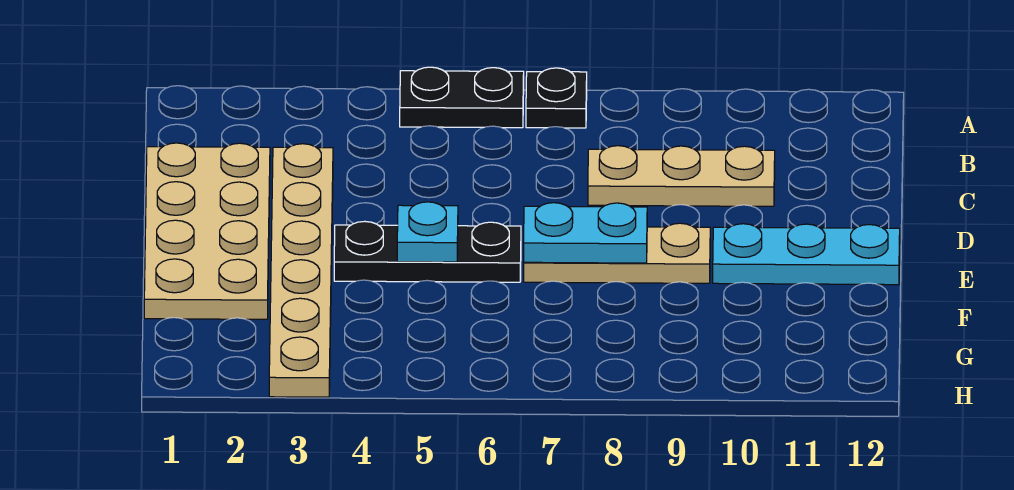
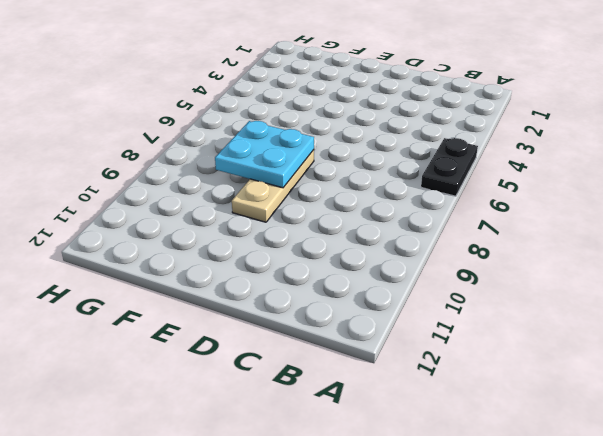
cyan plate E7:F8 level 2 -> cyan plate E7:E8 level 2
none -> black plate A7 level 1
none -> tan plate C1:F2 level 1

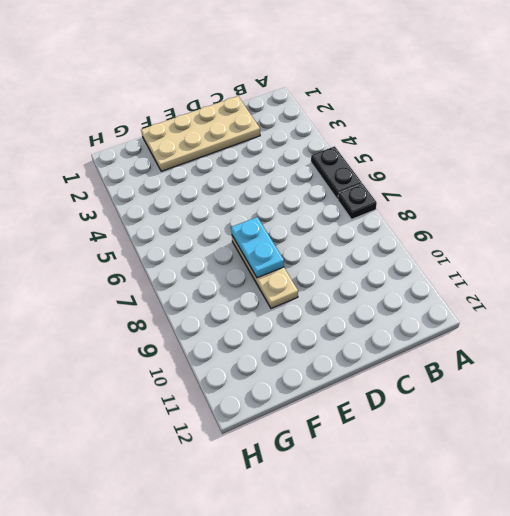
none -> tan plate C3:H3 level 1
none -> tan plate C8:C10 level 1

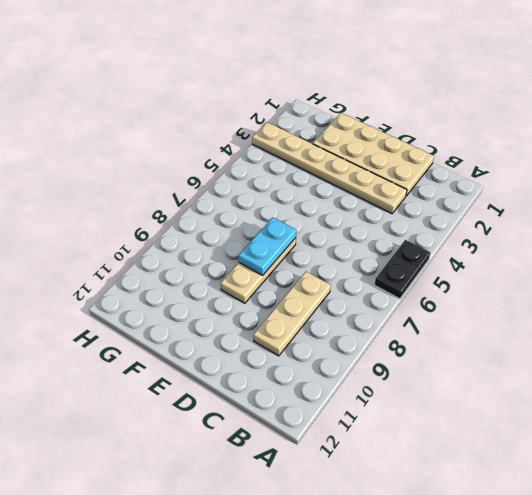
none -> black plate A7 level 1
none -> black plate E4:E6 level 1

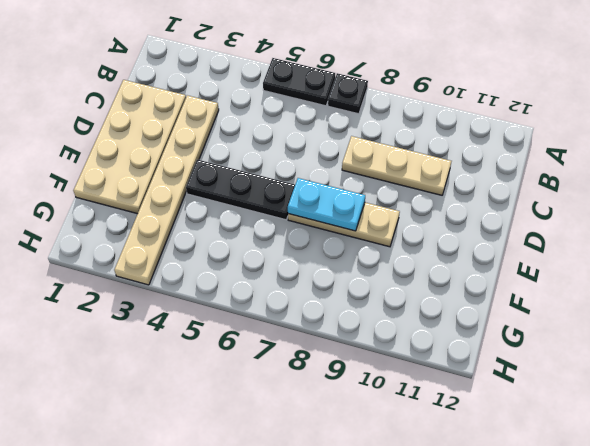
none -> cyan plate E10:E12 level 1
none -> cyan plate E5 level 2

